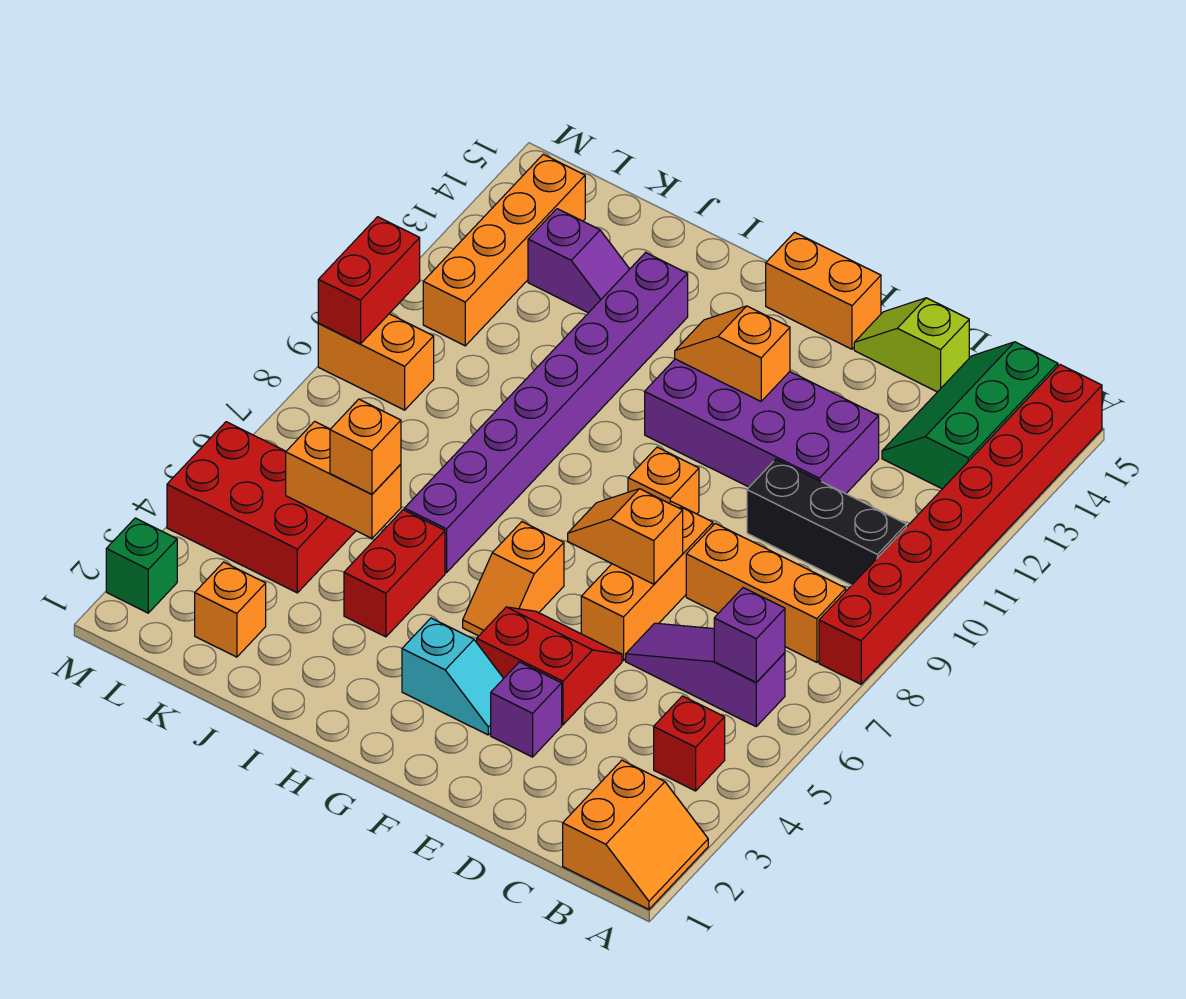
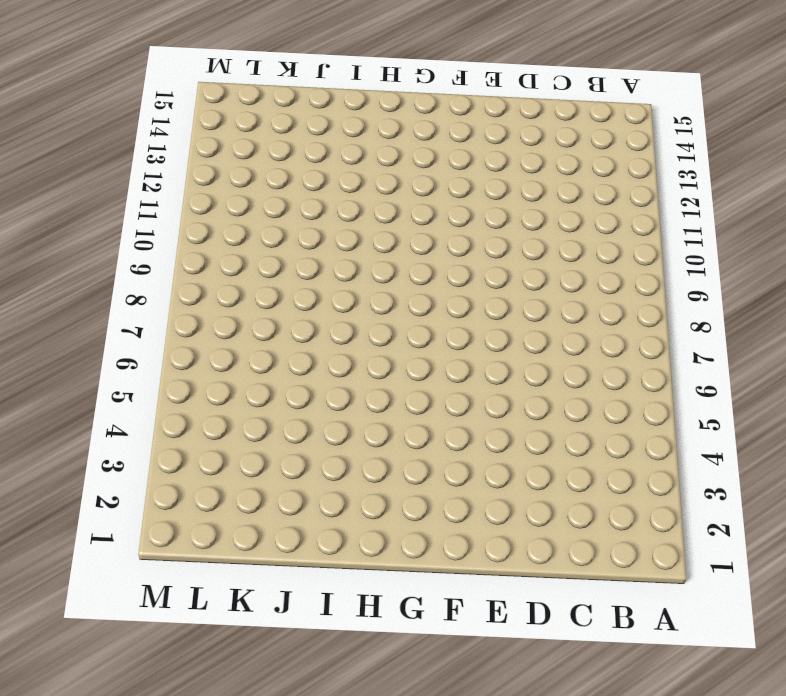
none -> orange slope A1:B2 level 1 top B
none -> red brick A8:A15 level 1
none -> red brick B4 level 1
none -> purple slope B6:D6 level 1 top B

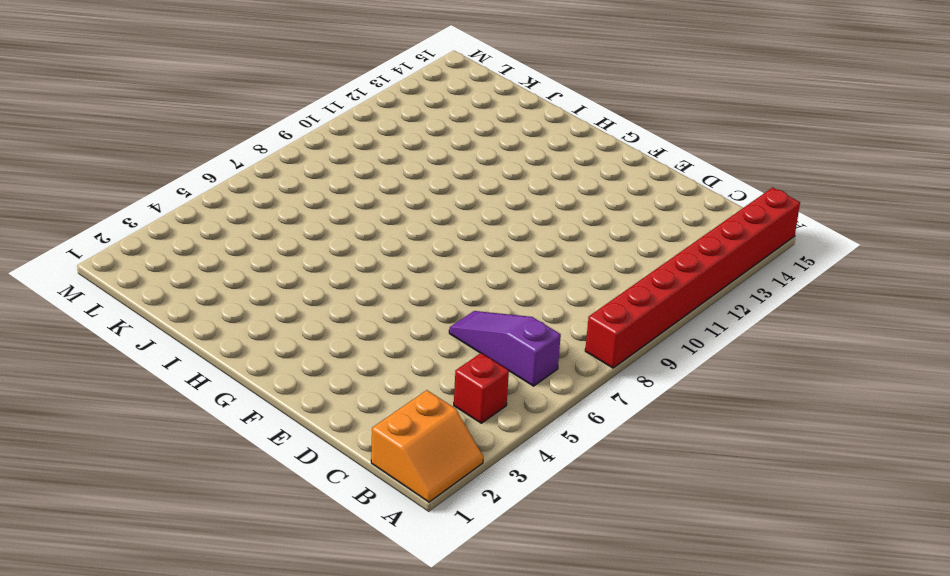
none -> orange brick B8:D8 level 1
none -> black brick B10:D10 level 1
none -> green slope B13:C15 level 1 top B
none -> purple brick D11:G12 level 1

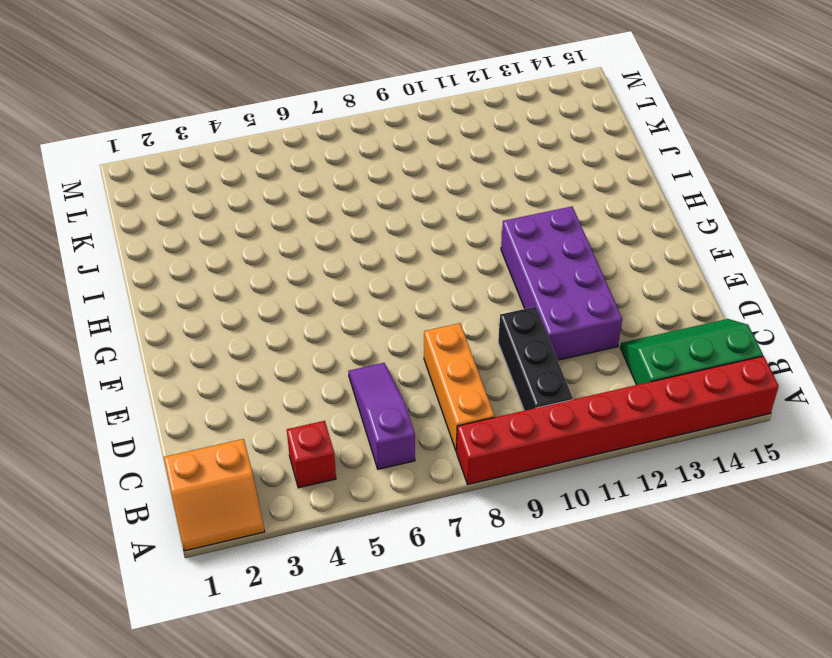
none -> lime slope D15:E15 level 1 top D
none -> purple brick E3 level 1
none -> red slope E4:F5 level 1 top 4
none -> orange brick E6:E8 level 1

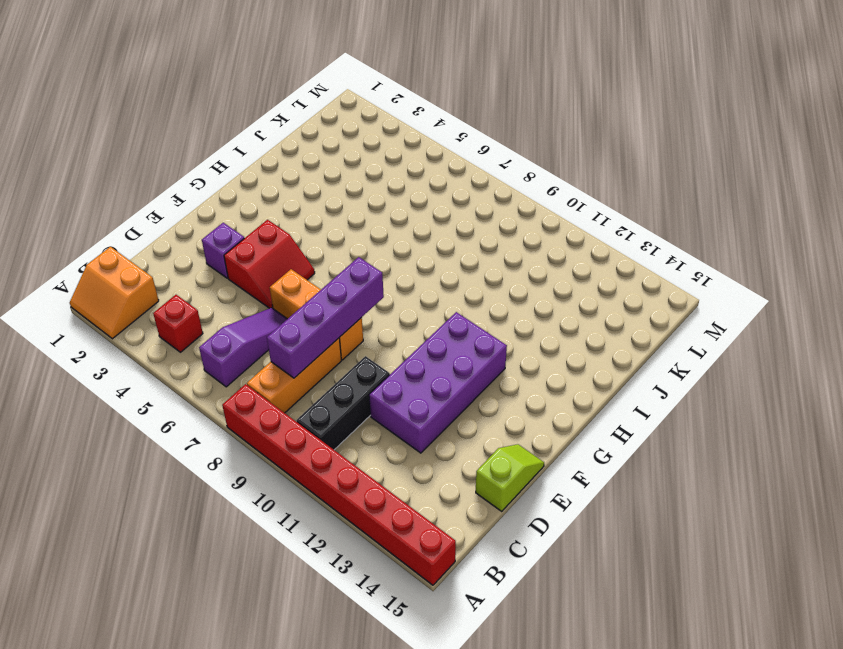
purple brick C8:F8 level 2 -> none
none -> green slope B13:C15 level 1 top B
none -> cyan slope F3:G3 level 1 top G
none -> orange brick F9 level 1
none -> orange brick F15:G15 level 1

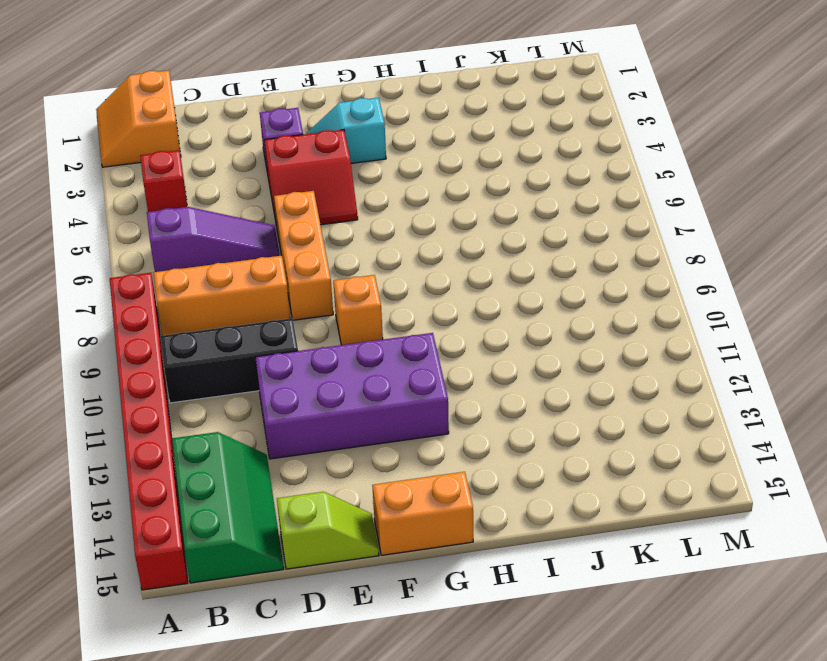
none -> orange slope G5:G6 level 1 top 6
none -> red brick I4:I5 level 1
none -> purple brick I6:I13 level 1
none -> purple slope J13:K13 level 1 top K

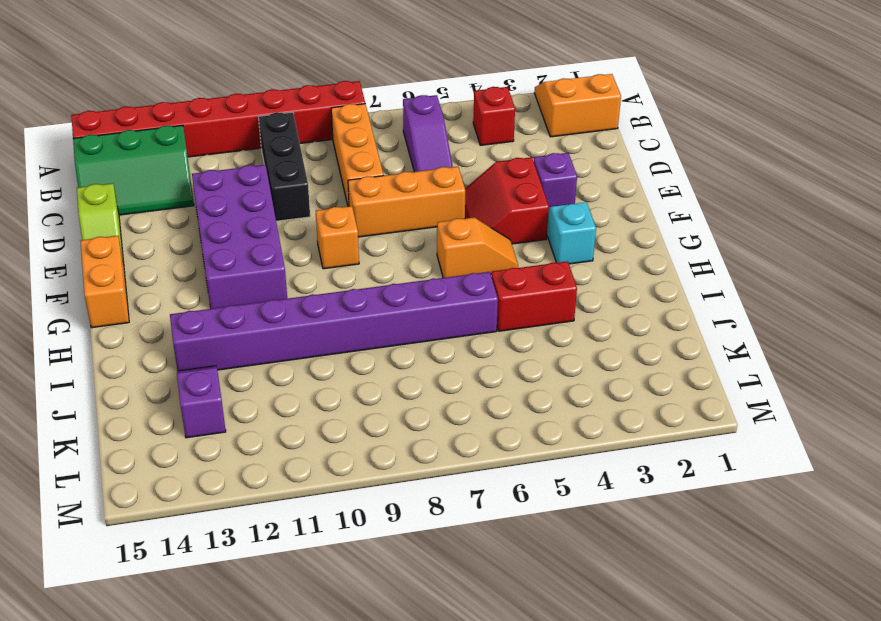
none -> orange brick K2 level 1
none -> red brick K4:M5 level 1
none -> orange brick L9:M9 level 1
none -> orange brick L11:L14 level 1

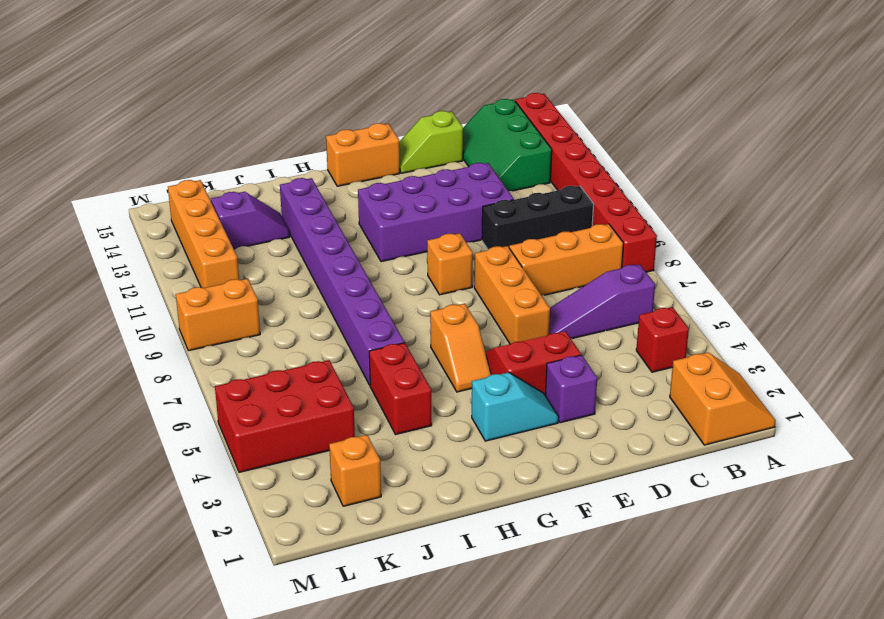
none -> green brick M2 level 1
none -> purple brick B6 level 2
none -> orange slope E7:F7 level 2 top E
none -> orange slope F12:G12 level 2 top F

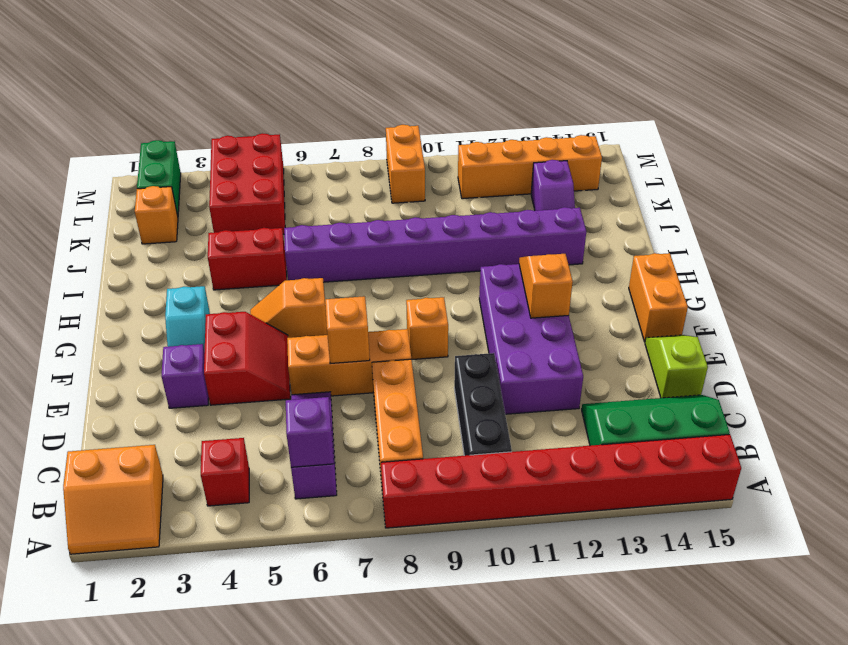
green brick L2:M2 level 1 -> green brick M2 level 1
none -> orange brick J5:K5 level 2
none -> red brick M9:M10 level 2
none -> orange brick J5 level 3

